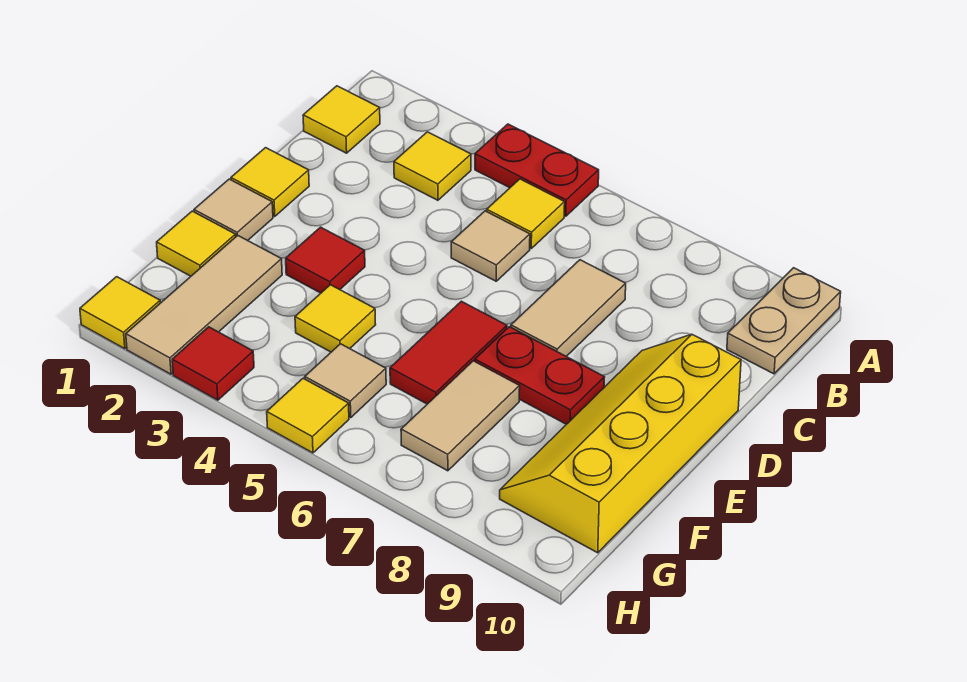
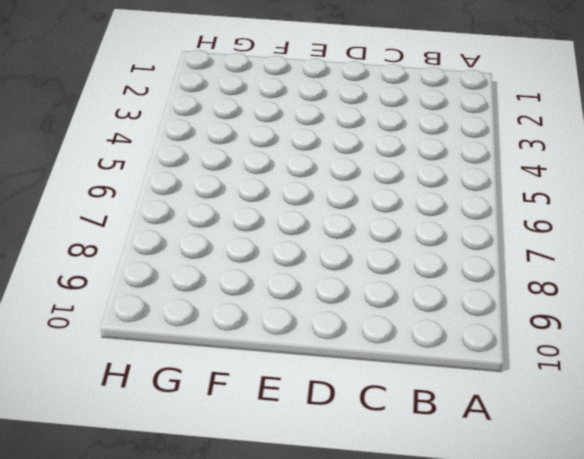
none -> red plate A4:A5 level 1
none -> tan plate A10:B10 level 1
none -> yellow tile B1 level 1

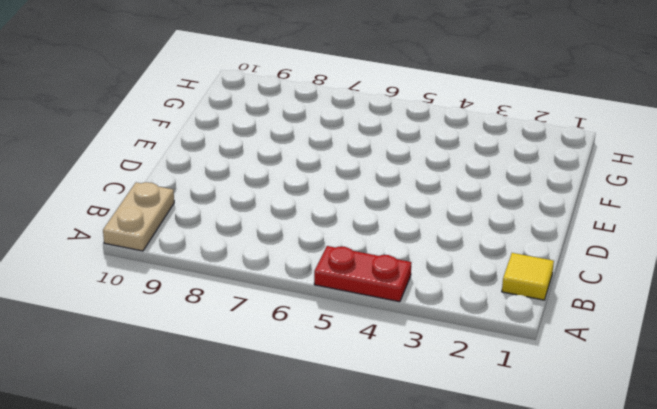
none -> yellow tile B3 level 1
none -> yellow tile B5 level 1
none -> tan tile C5 level 1

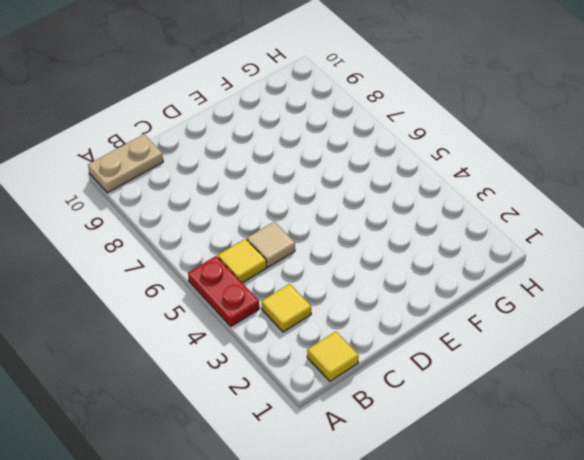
none -> tan tile C7:D7 level 1
none -> yellow tile D1 level 1
none -> yellow slope D9:G10 level 1 top 10

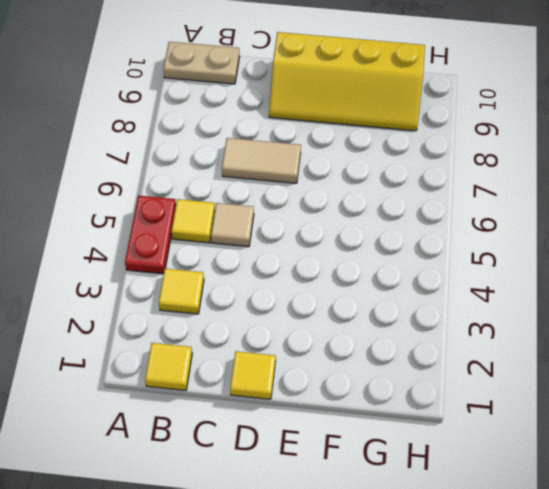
none -> tan tile E1 level 1
none -> red tile E3 level 1
none -> red tile E6:F6 level 1

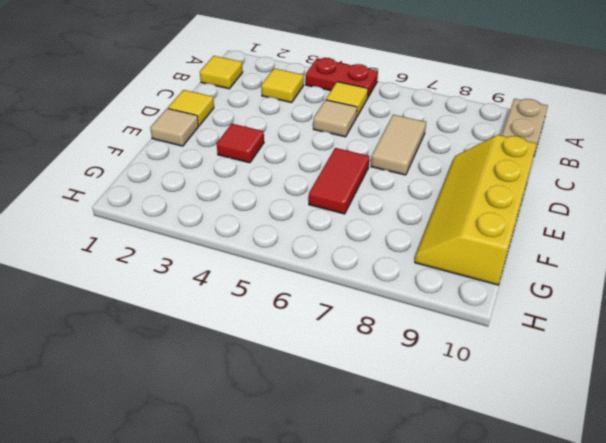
none -> red plate E7:E8 level 1
none -> yellow tile F1 level 1
none -> tan tile F2:H2 level 1

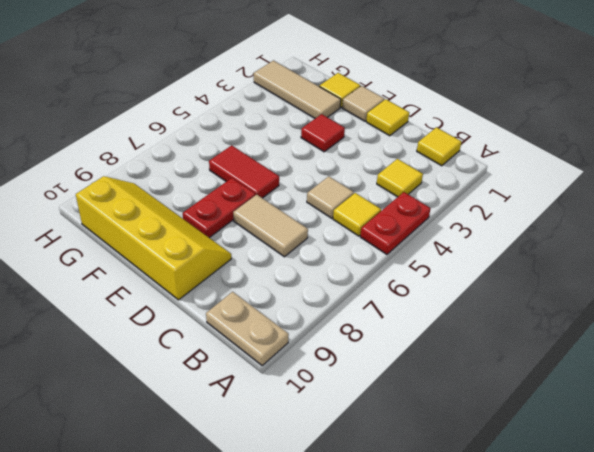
none -> yellow tile F4 level 1
none -> tan tile F7:G7 level 1
none -> tan tile G5 level 1

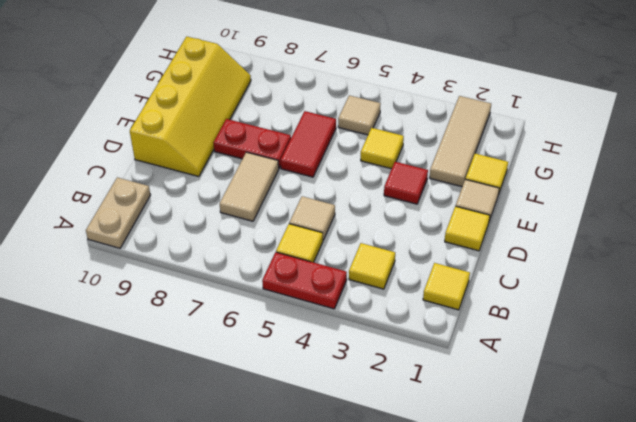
none -> tan tile F7:G7 level 1
none -> yellow tile H1 level 1
none -> red tile H3 level 1

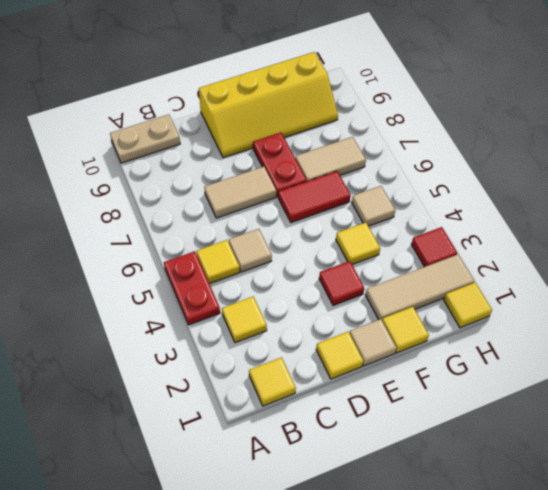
none -> yellow tile H5 level 1

